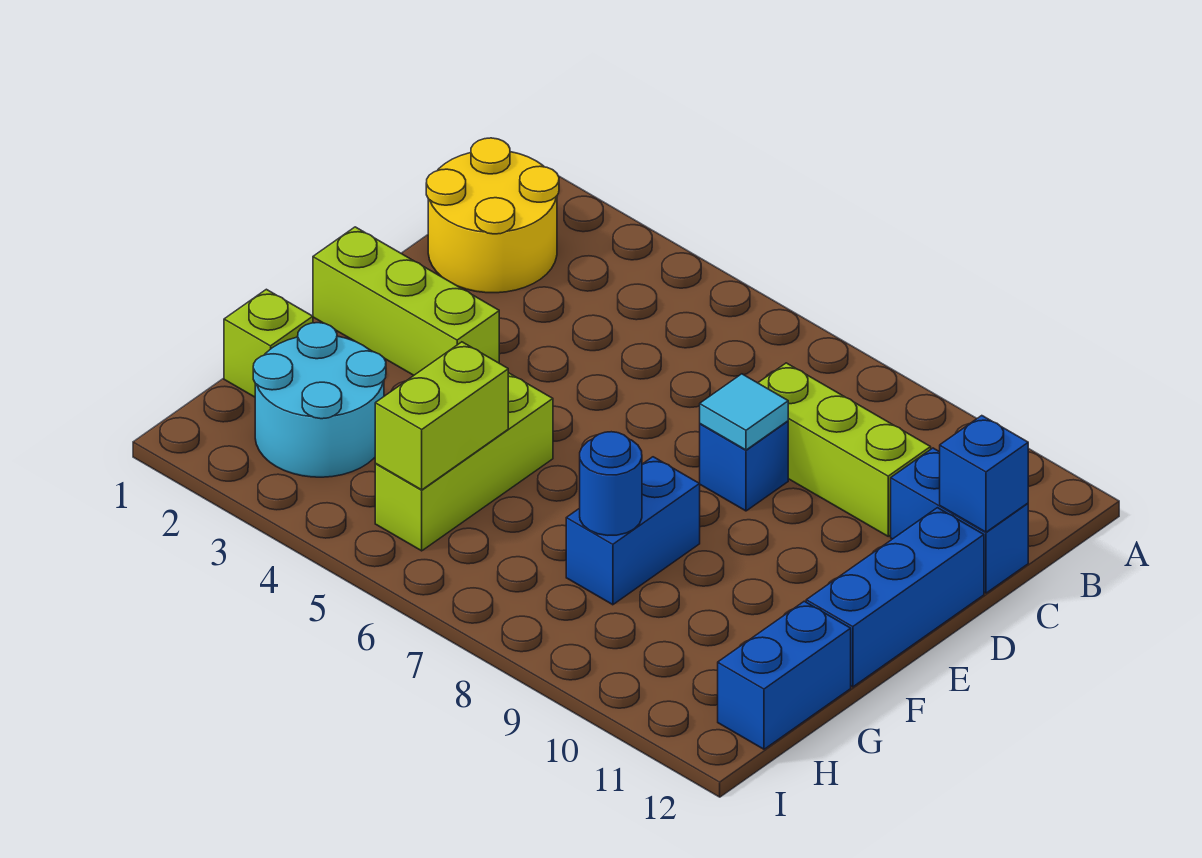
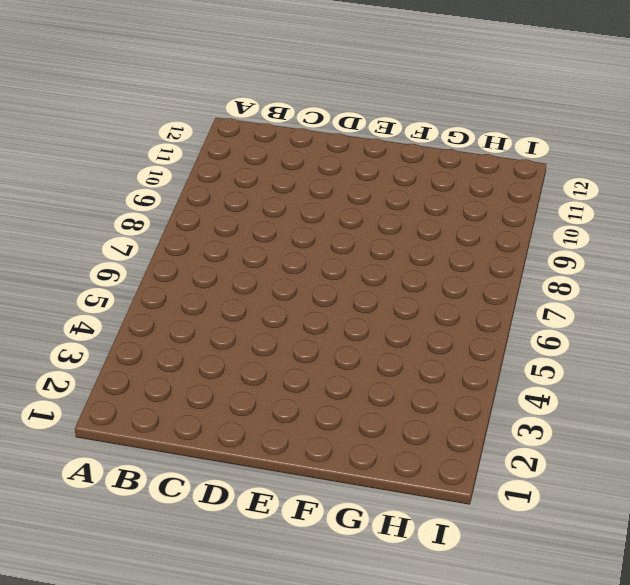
none -> yellow round brick B1:C2 level 1
none -> lime brick C8:C10 level 1
none -> blue brick C11:C12 level 1

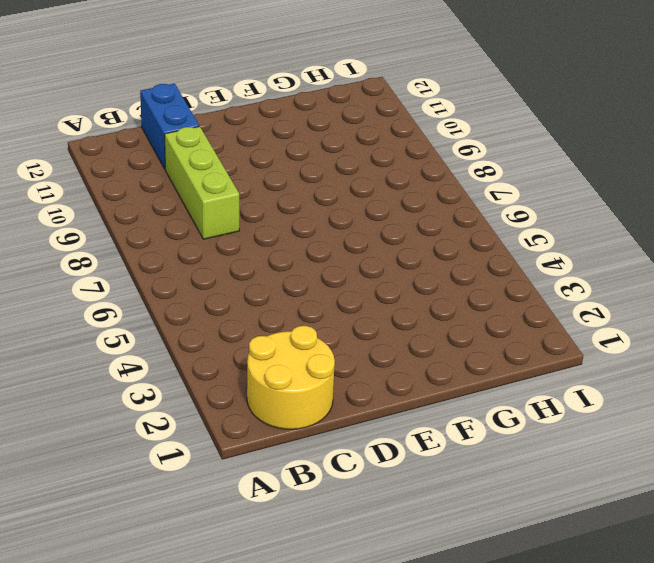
none -> blue brick D8 level 1
none -> blue brick D12:F12 level 1
none -> lime brick E1:E3 level 1

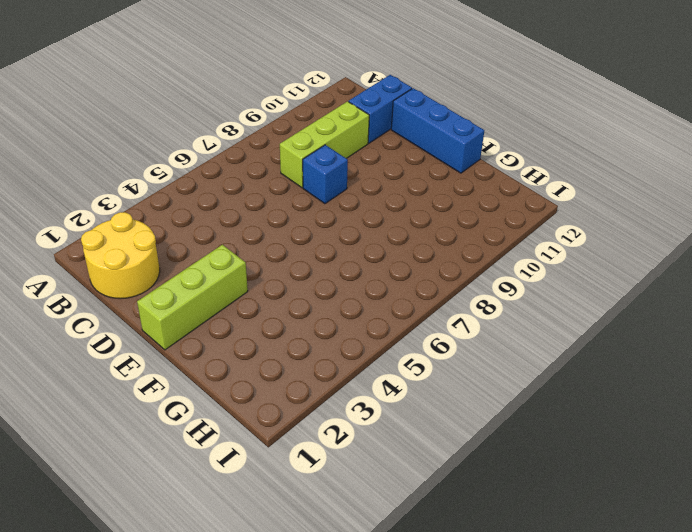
none -> lime brick F5:H5 level 1
none -> blue brick F8:G8 level 1
none -> lime brick G1 level 1

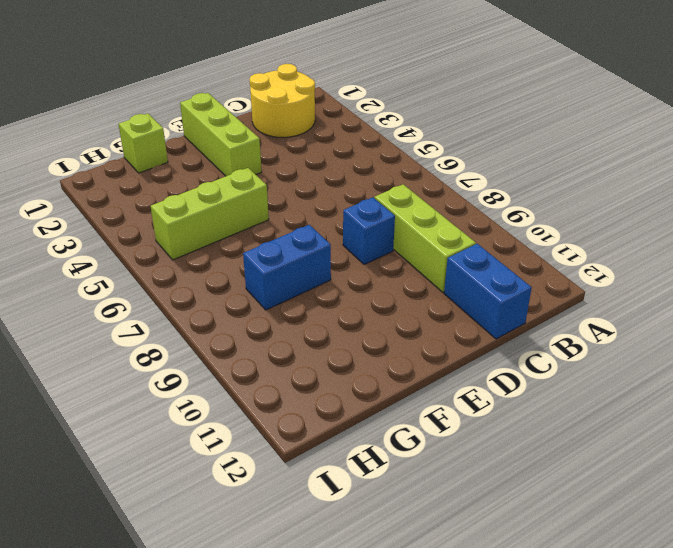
none -> blue brick D12:F12 level 1
none -> cyan round brick G2:H3 level 1
none -> blue brick G12:H12 level 1

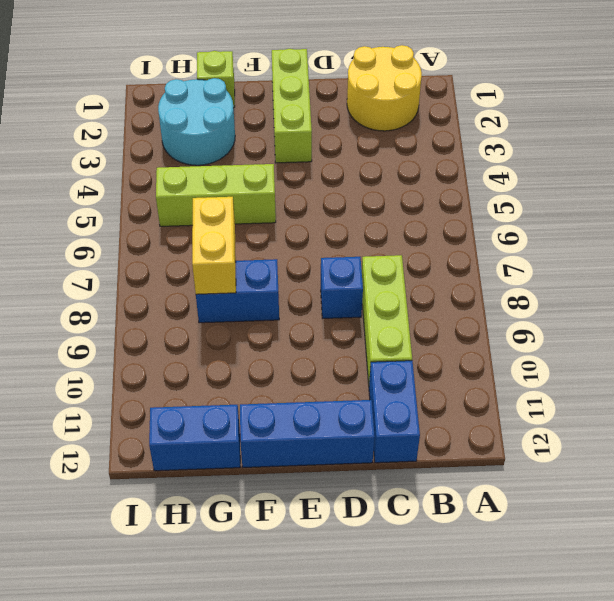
yellow brick G7:G8 level 2 -> blue round brick G8 level 2
none -> blue brick C12 level 2
none -> cyan tile D8 level 2
none -> lime brick G5:H5 level 2

